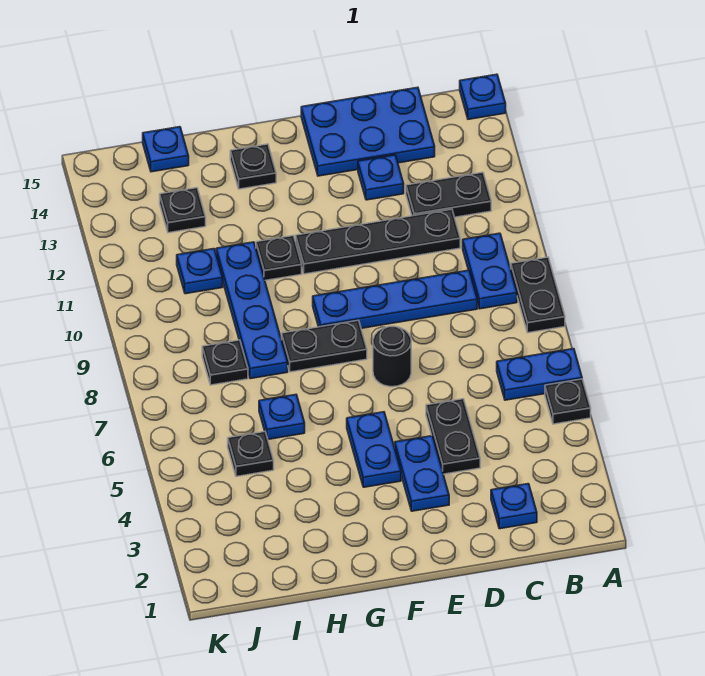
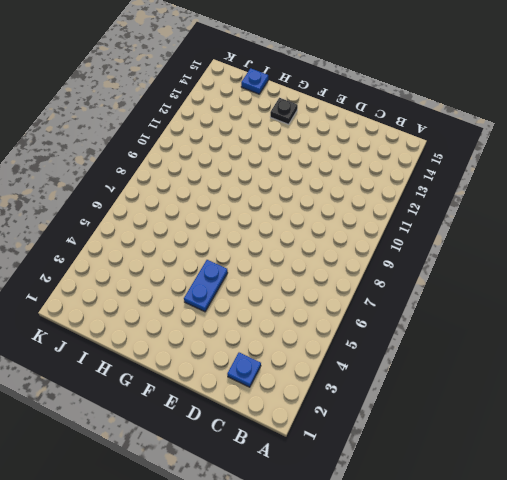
none -> black plate A5 level 1
none -> blue plate A6:B6 level 1
none -> black plate A8:A9 level 1

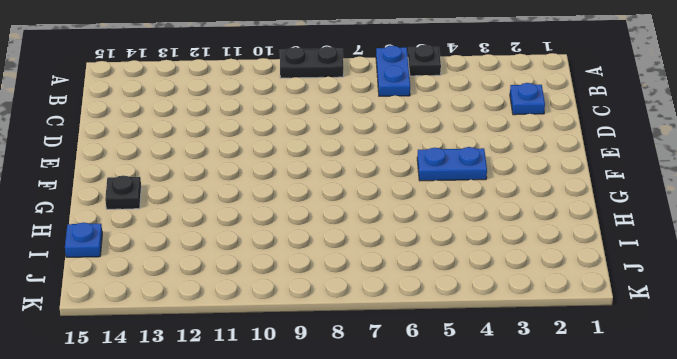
none -> blue plate A15 level 1
none -> blue plate B9:B10 level 1
none -> black plate B12:C12 level 1

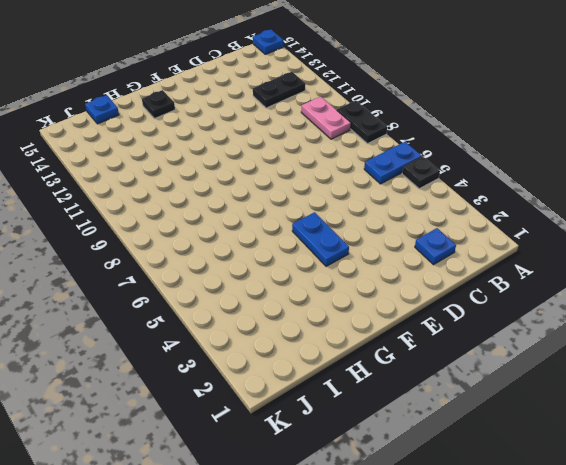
pink plate B9:B10 level 1 -> blue plate B9:B10 level 1
none -> blue plate C9:F9 level 1
none -> black plate C11:F11 level 1
none -> blue plate C14:E15 level 1

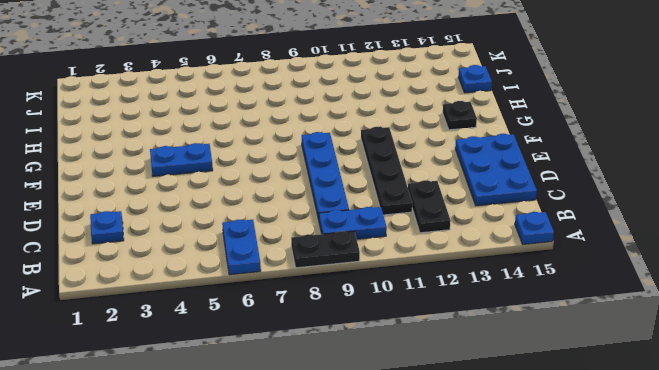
none -> black plate A5 level 1
none -> black plate D4:D5 level 1
none -> blue plate D13 level 1

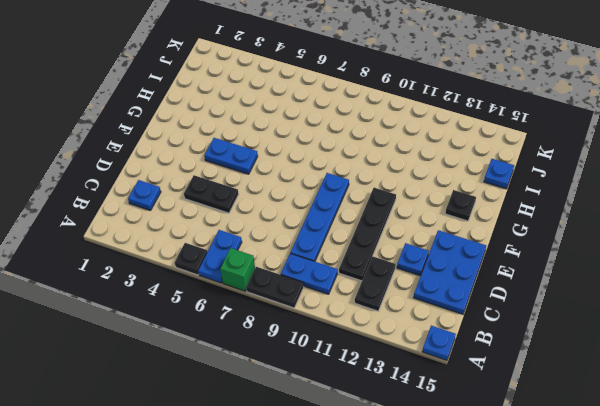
green brick A7 level 1 -> none
none -> blue plate E3:E4 level 1
none -> black round brick E7 level 1
none -> black plate F8:G8 level 1

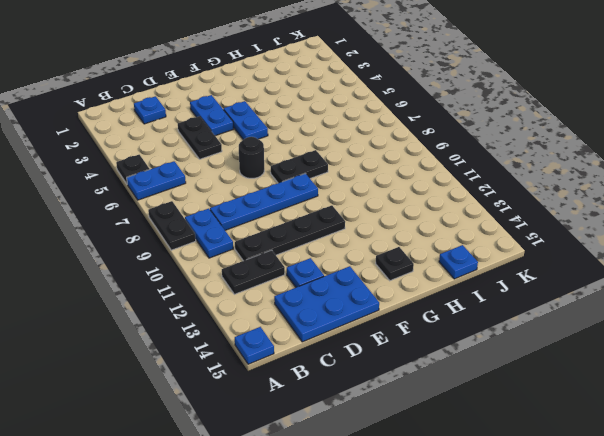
none -> black plate G11 level 1
none -> blue plate H6 level 1
none -> blue plate H8:H11 level 1

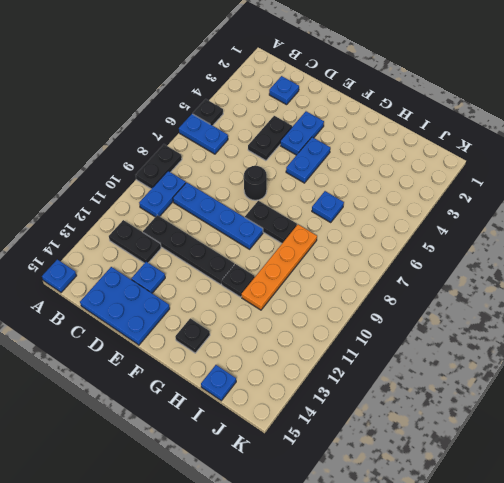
orange plate H8:H11 level 1 -> blue plate H8:H11 level 1
none -> black plate I5 level 1
none -> black plate I8 level 1
none -> blue plate I11 level 1

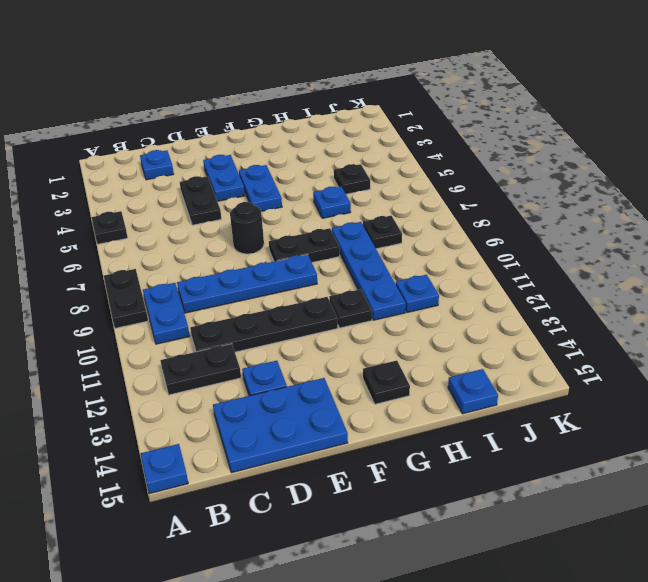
none -> blue plate A6:B6 level 1
none -> black plate I13 level 1

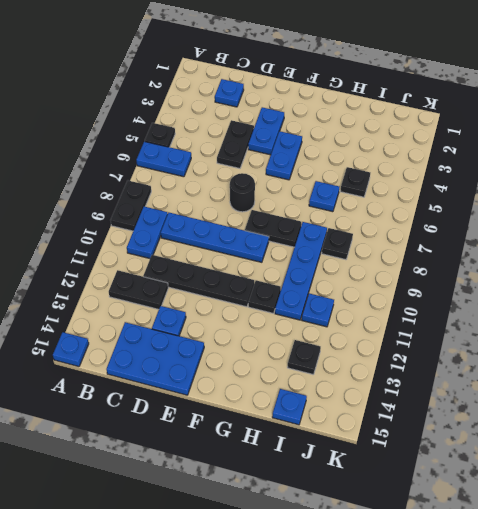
none -> black plate G14 level 1

